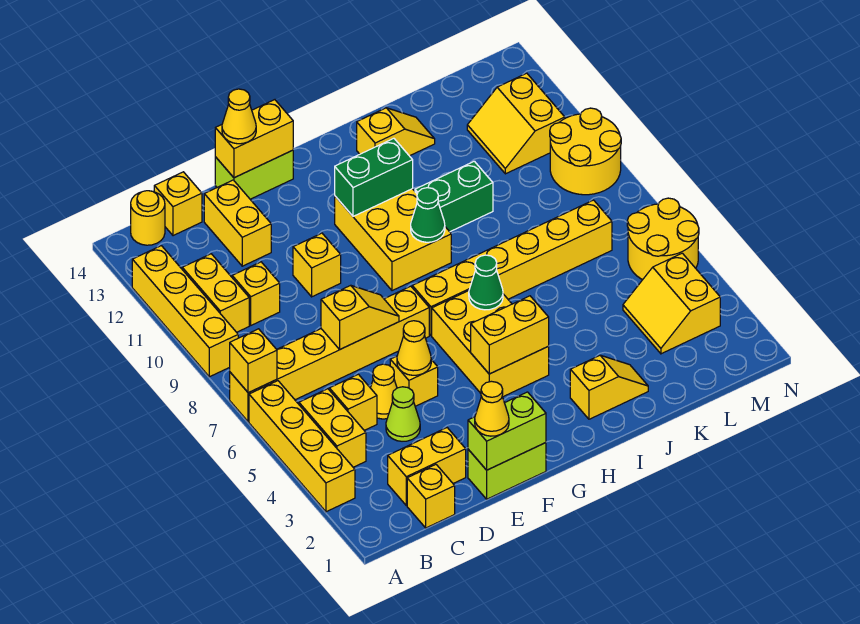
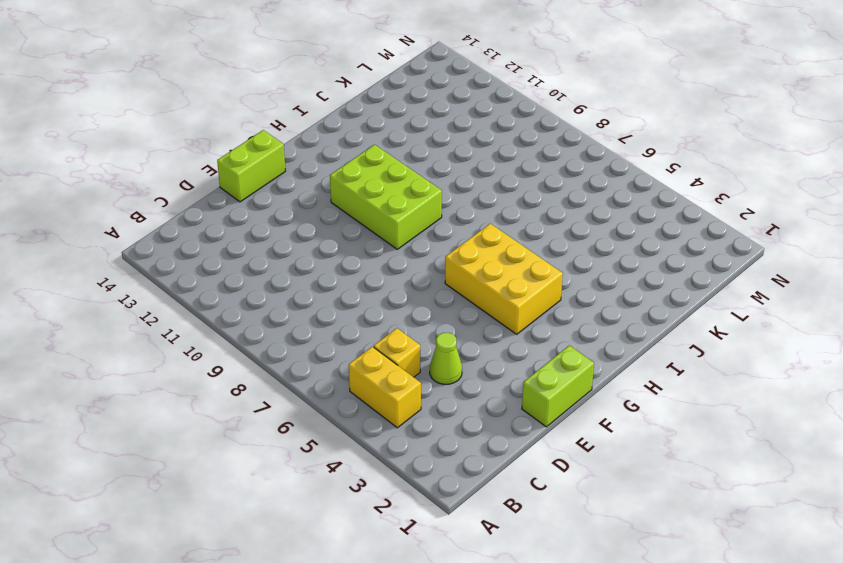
lime brick G9:H11 level 1 -> yellow brick G9:H11 level 1
none -> yellow brick A3:A6 level 1
none -> yellow brick A7:F7 level 1
none -> yellow brick A9:A12 level 1
none -> yellow brick B10:B11 level 1

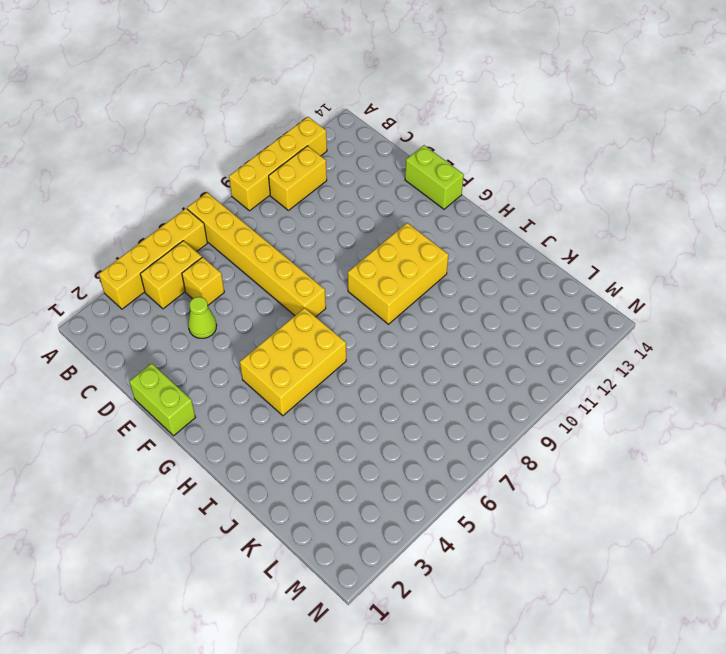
none -> yellow round brick B14 level 1
none -> yellow brick C1 level 1
none -> yellow brick C2:D2 level 1
none -> yellow brick C10 level 1

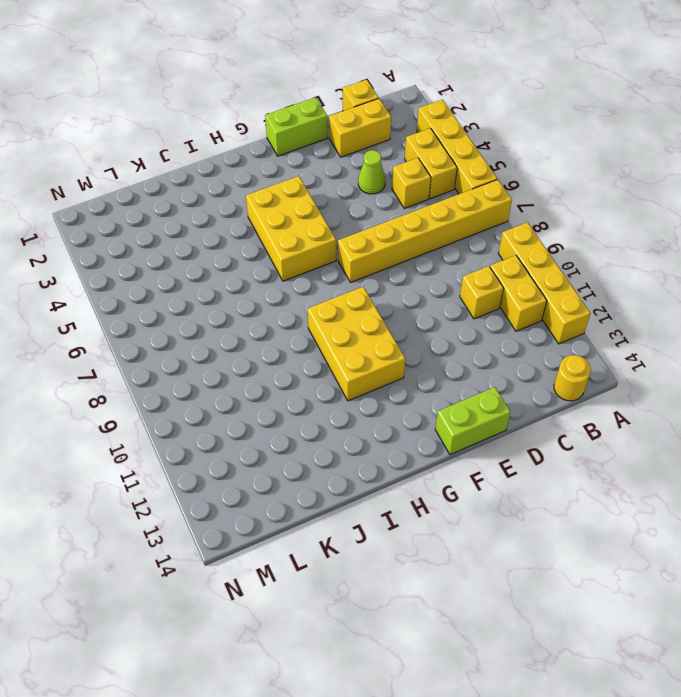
none -> yellow brick C14 level 1
none -> yellow cone D5 level 1
none -> yellow brick D12:D13 level 1
none -> yellow brick E5 level 1

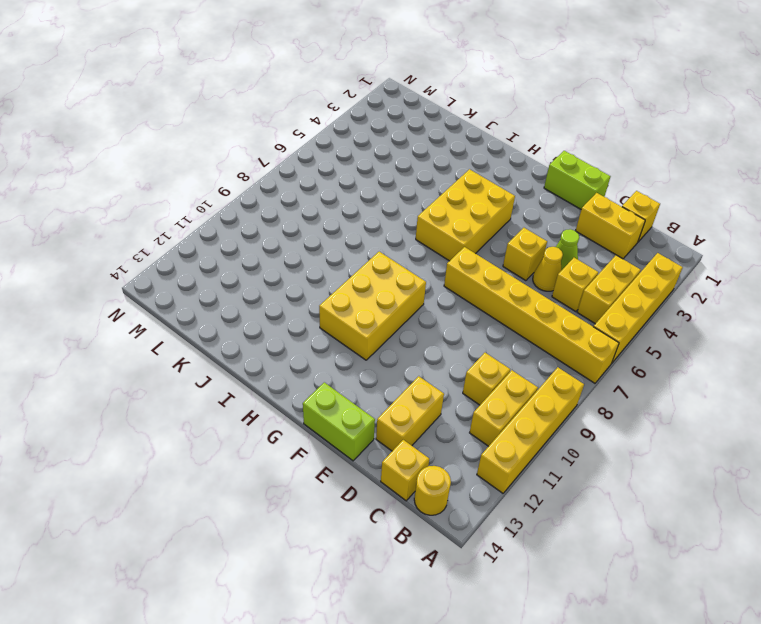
none -> yellow brick E10 level 1
none -> yellow brick G7:L7 level 1
none -> yellow slope I2:J2 level 1 top I
none -> green brick I10:J10 level 1

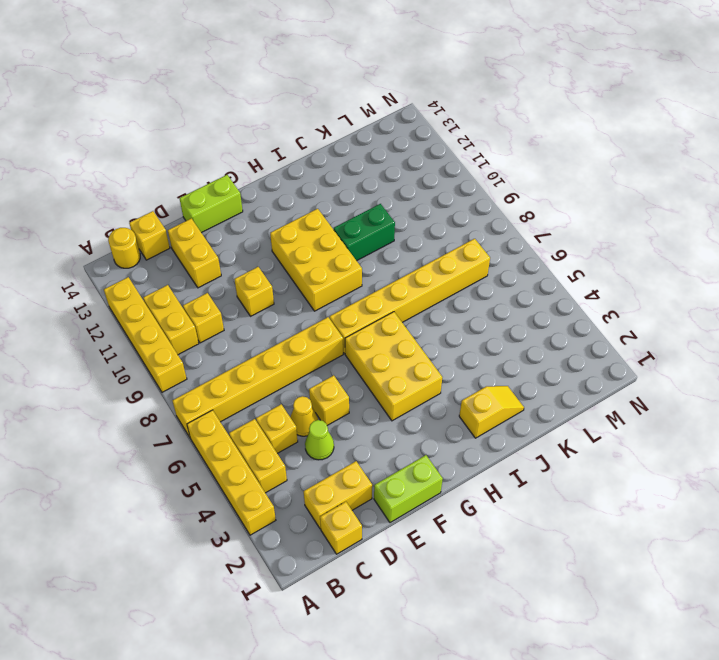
none -> yellow slope I13:J13 level 1 top I
none -> yellow slope L3:M4 level 1 top M
none -> yellow slope L11:M12 level 1 top M
none -> yellow round brick M5:N6 level 1

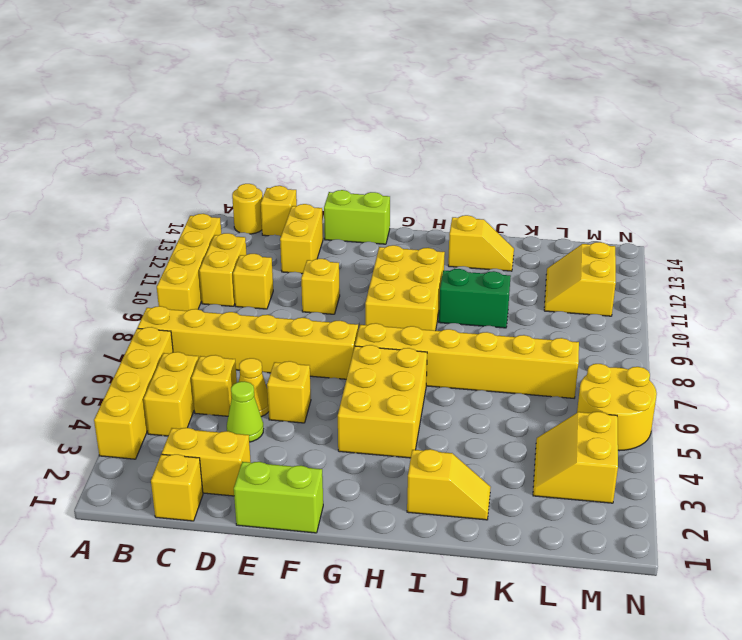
none -> yellow round brick M9:N10 level 1
none -> yellow brick A7 level 2
none -> yellow slope D7:E7 level 2 top D
none -> lime brick E1:F1 level 2

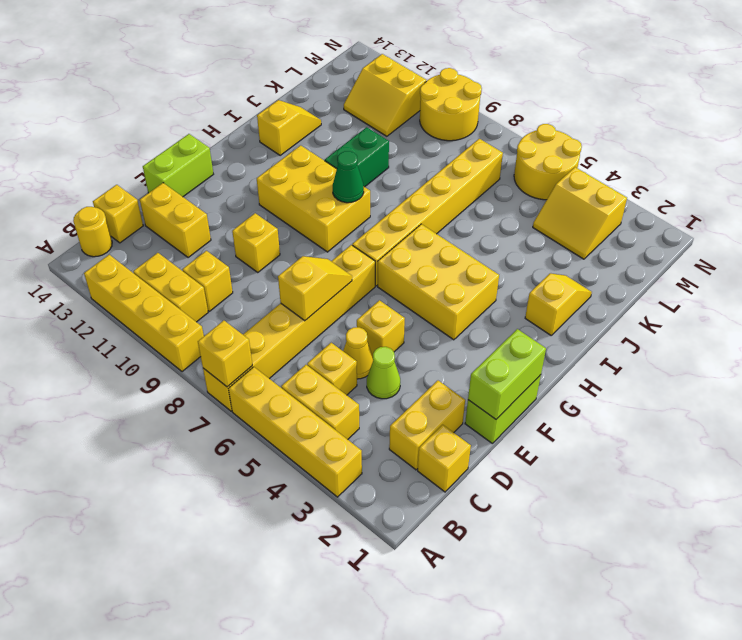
none -> yellow cone E5 level 2
none -> yellow brick E14:F14 level 2
none -> yellow brick G4:H4 level 2
none -> green brick G11:H11 level 2

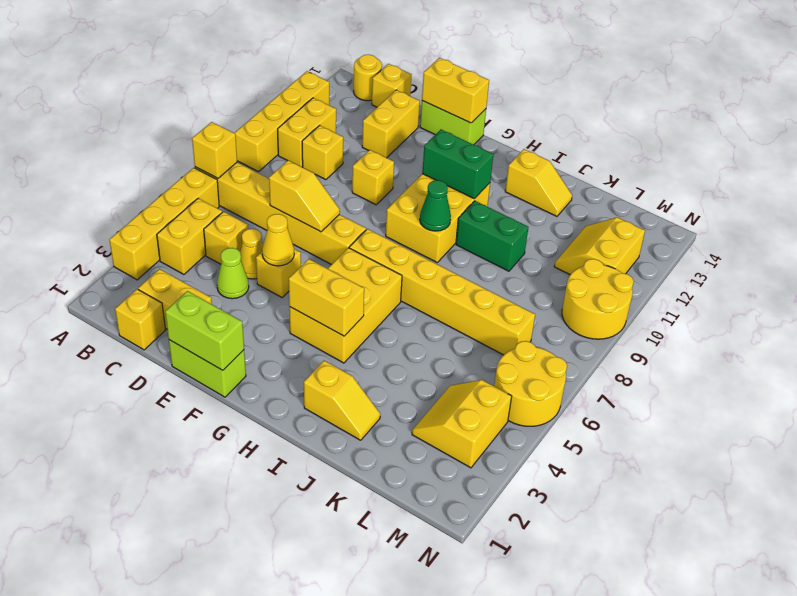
none -> green cone H6 level 2
none -> yellow cone E1 level 3
none -> yellow cone E14 level 3

